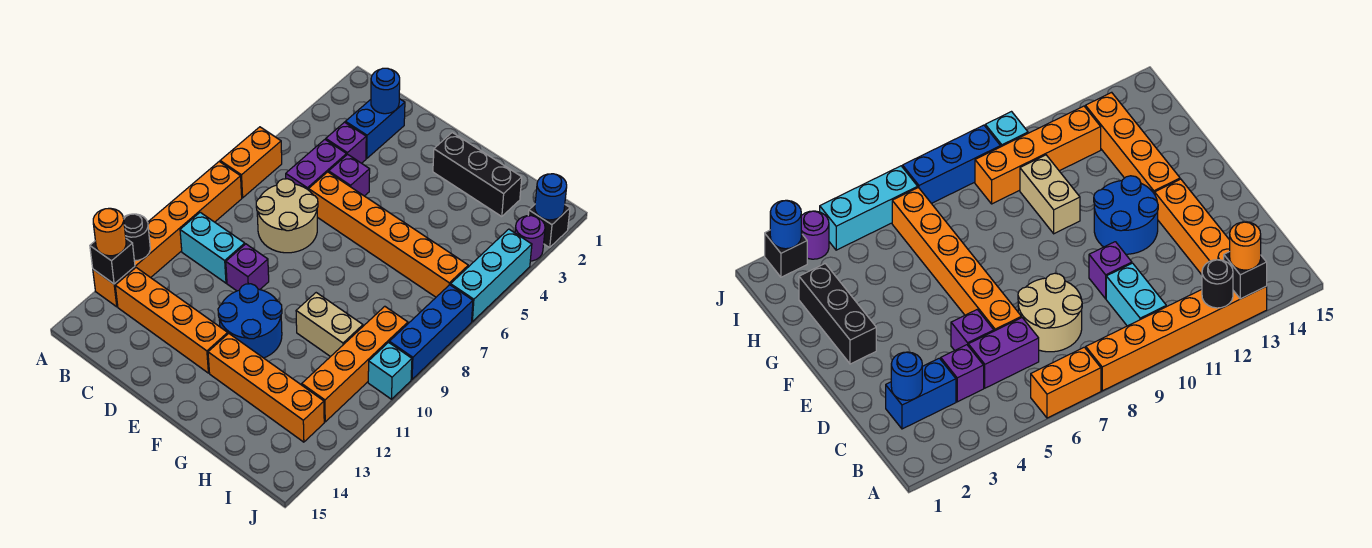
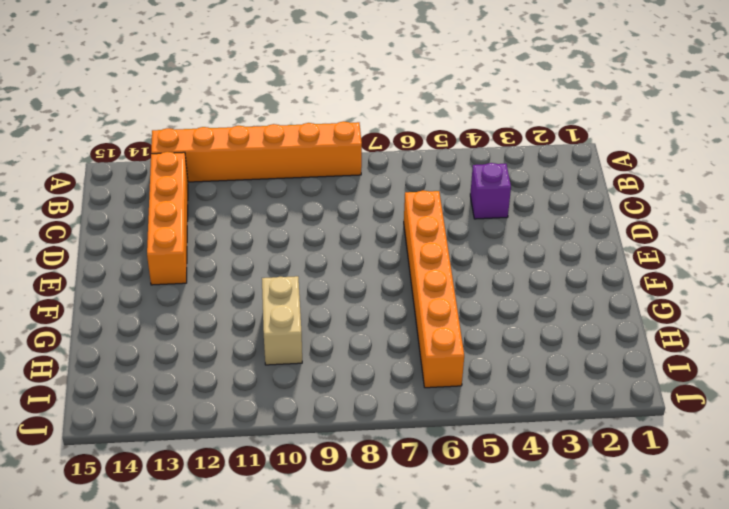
none -> orange brick A6:A7 level 1
none -> cyan brick B10:C10 level 1
none -> blue brick C2:C3 level 1

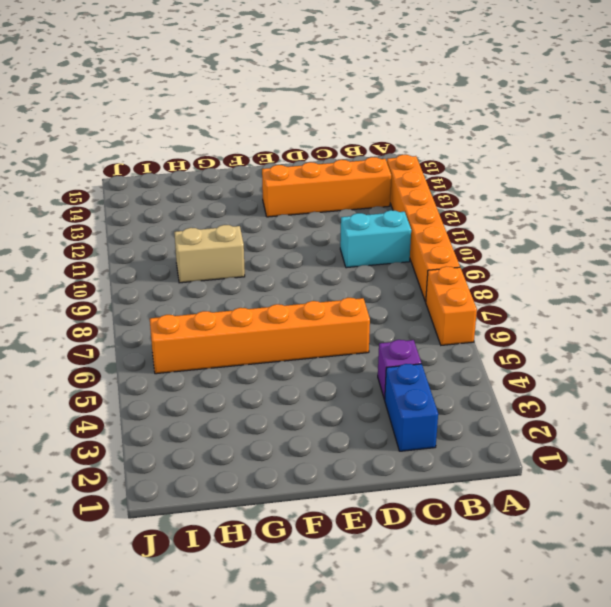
none -> purple brick C5:C6 level 1
none -> tan round brick C7:D8 level 1
none -> purple brick D5 level 1

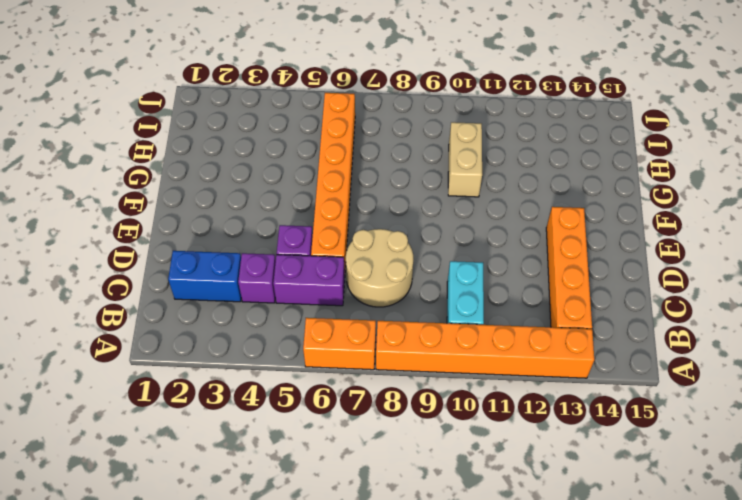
none -> purple brick D10 level 1
none -> blue round brick E11:F12 level 1
none -> black brick F2:H2 level 1

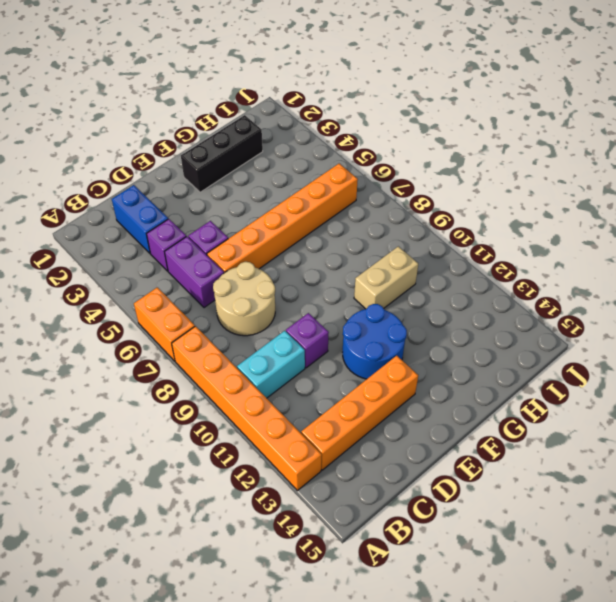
none -> orange brick F13:I13 level 1
none -> orange brick I9:I12 level 1
none -> black brick J2 level 1

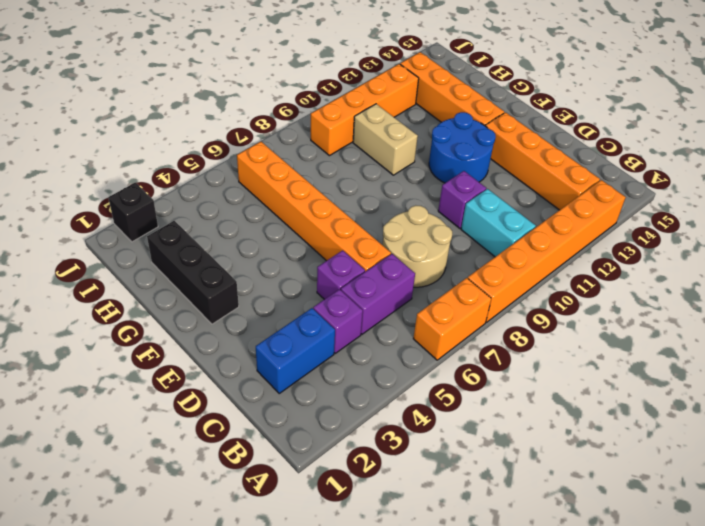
none -> purple round brick J3 level 1
none -> cyan brick J4:J6 level 1
none -> blue brick J7:J9 level 1

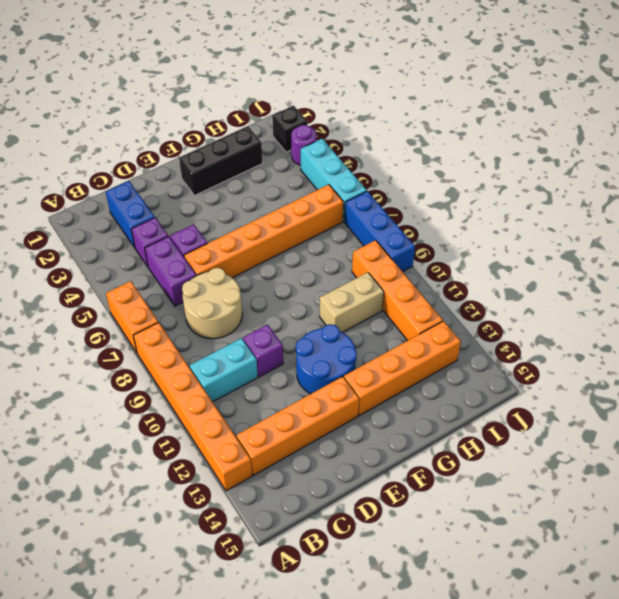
none -> cyan brick J10 level 1
none -> black round brick A12 level 2
none -> black brick A13 level 2

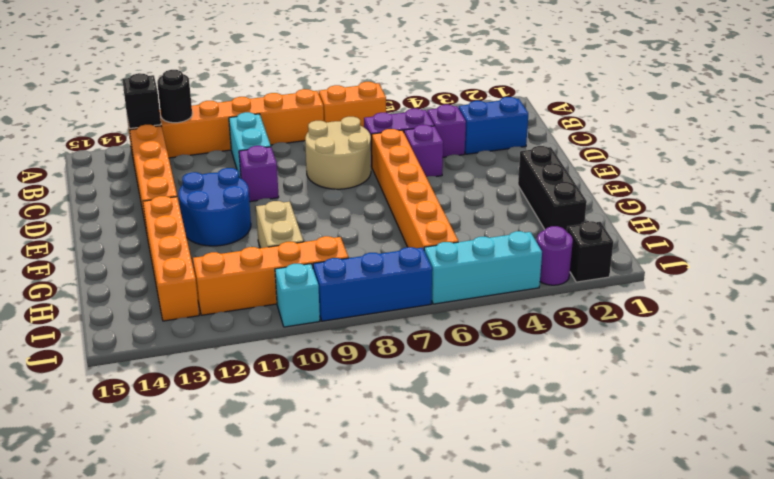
none -> blue round brick C2 level 2
none -> blue round brick J2 level 2
none -> orange round brick A13 level 3

